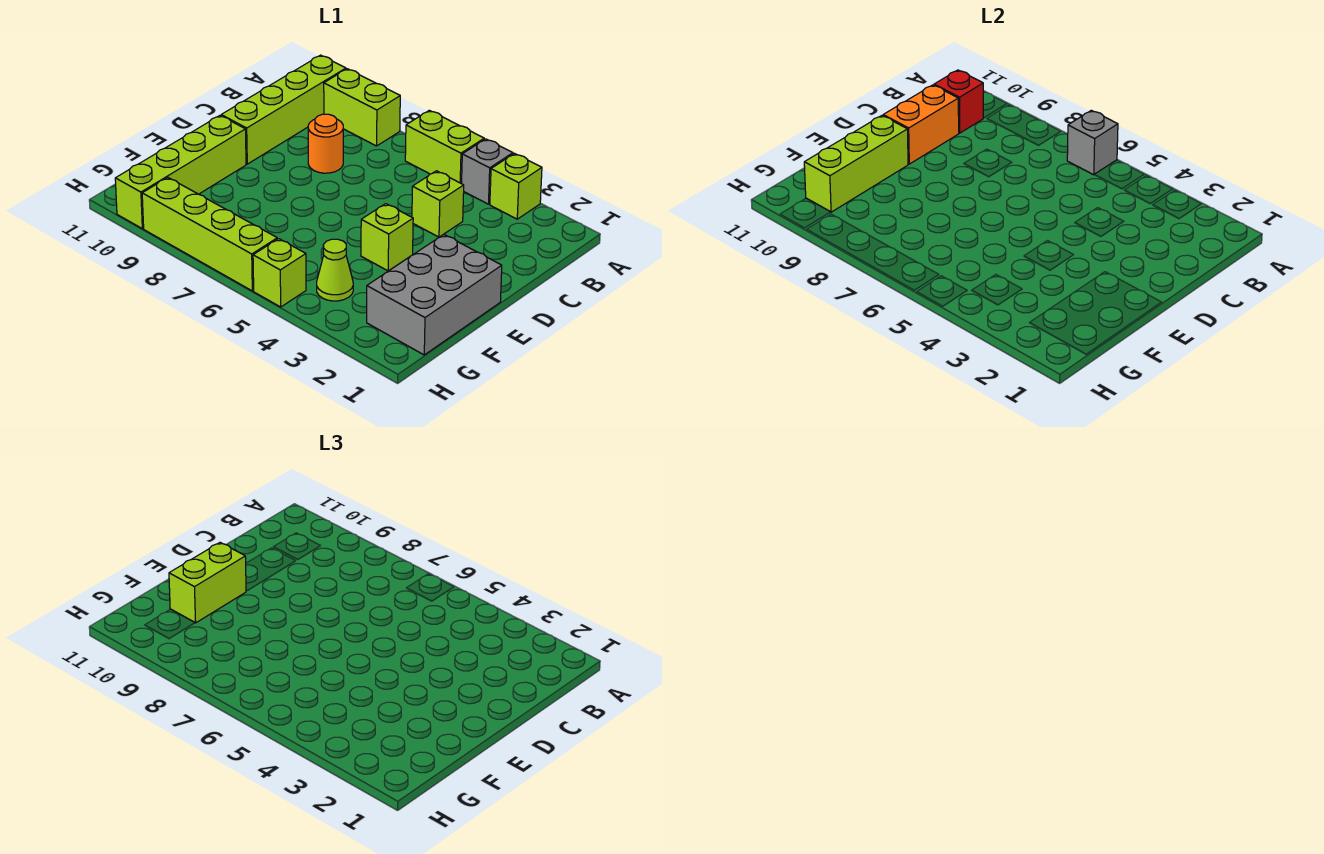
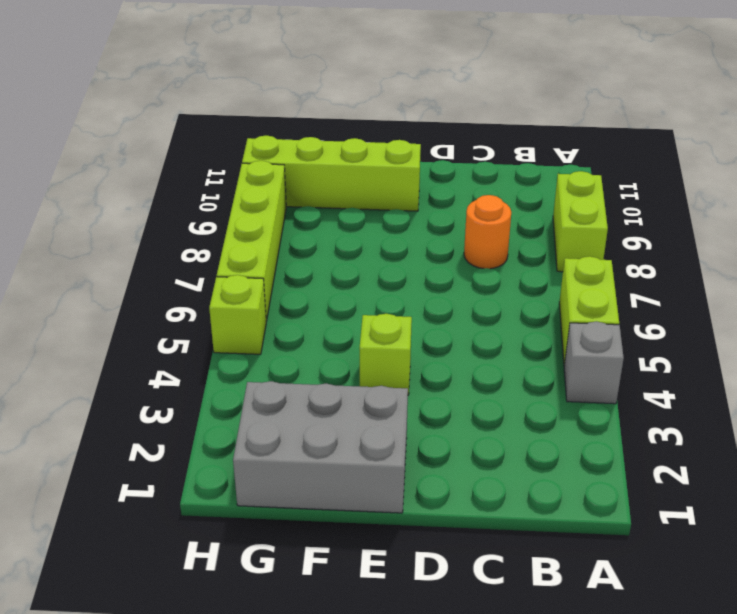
none -> lime brick A3 level 1
none -> lime brick A10:D10 level 1
none -> lime brick C4 level 1

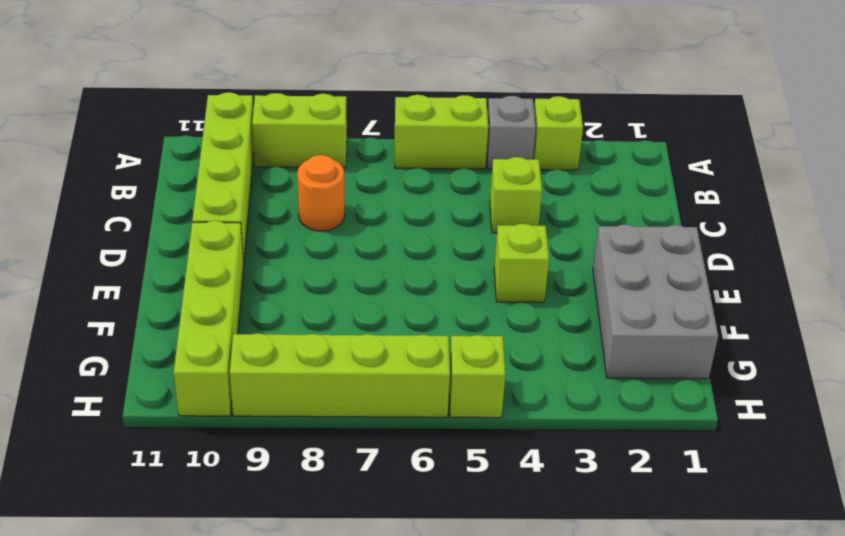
none -> lime cone G4 level 1
none -> grey brick A6 level 2
none -> red brick B10 level 2

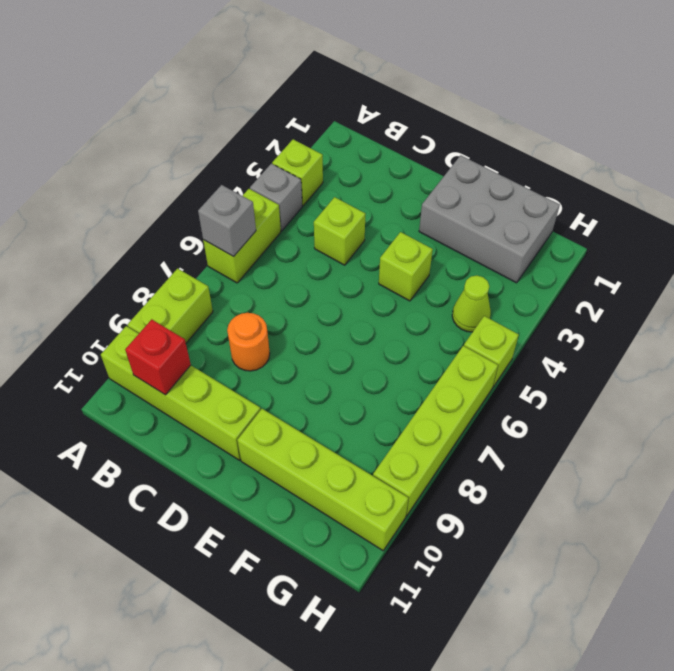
none -> orange brick C10:D10 level 2
none -> lime brick E10:G10 level 2
none -> lime brick E10:F10 level 3

